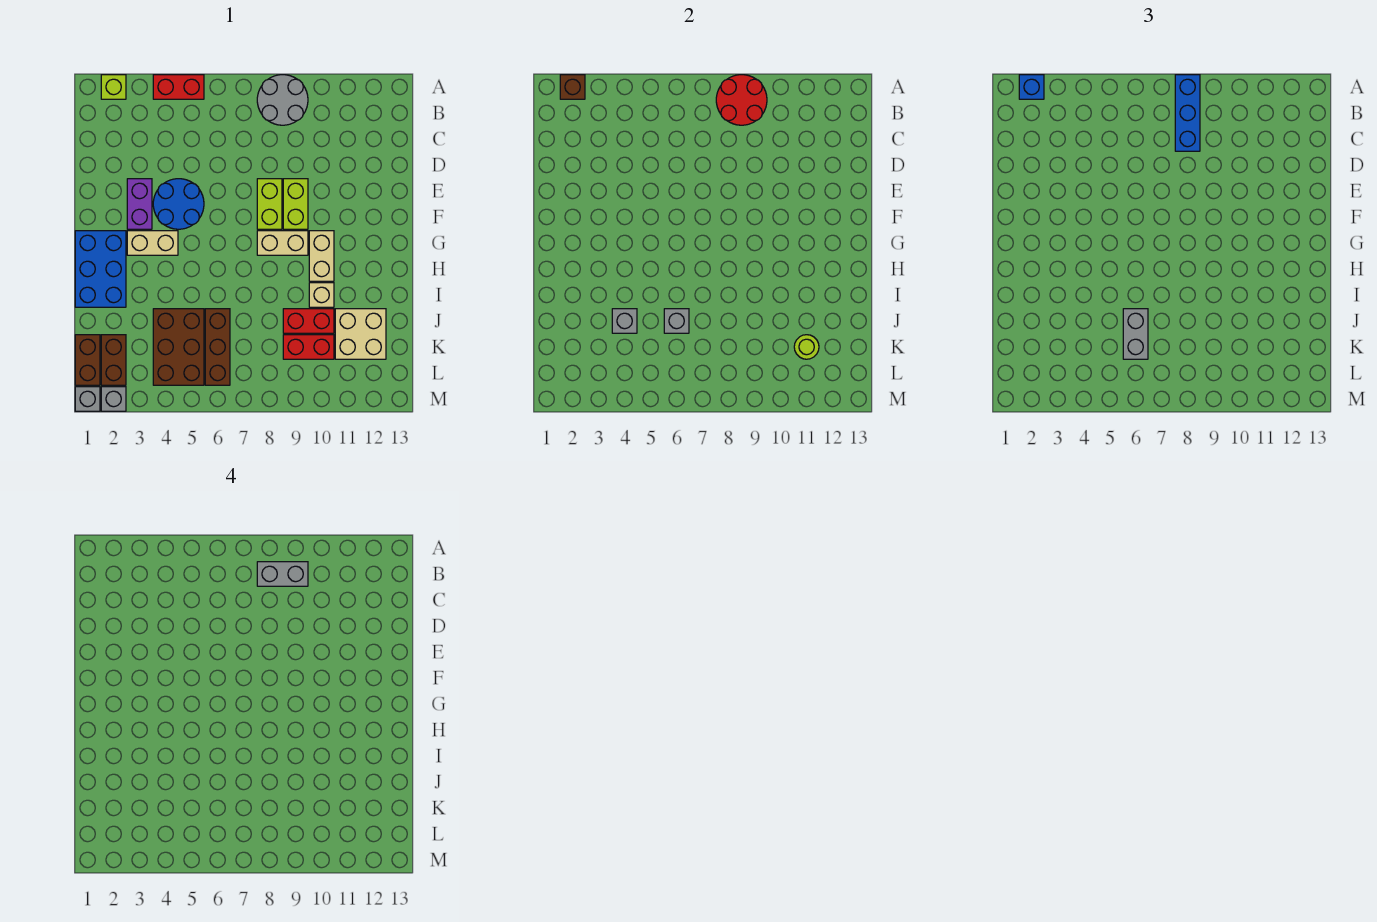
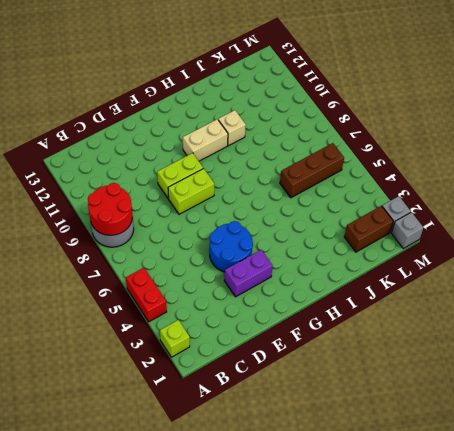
none -> blue brick G1:I2 level 1
none -> tan brick G3:G4 level 1
none -> tan brick G8:G9 level 1
none -> brown brick J4:L5 level 1

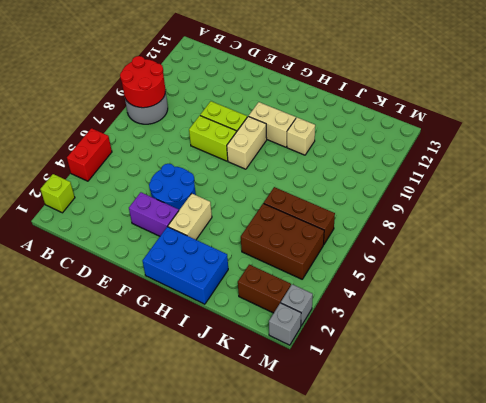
none -> red brick J9:J10 level 1
none -> tan brick J11:K12 level 1
none -> brown brick K1:L1 level 1
none -> red brick K9:K10 level 1

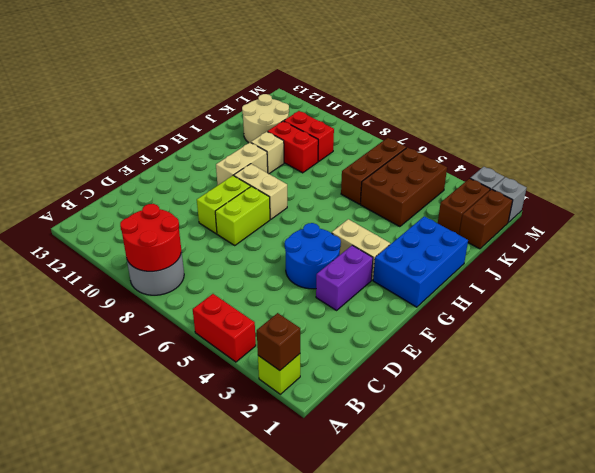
tan round brick J11:K12 level 1 -> tan brick J11:K12 level 1
none -> grey brick J4 level 2
none -> grey brick J6 level 2
none -> lime round brick K11 level 2
none -> blue brick A2 level 3

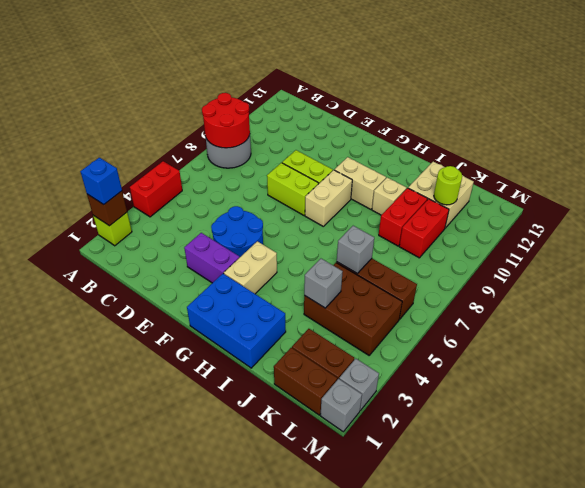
none -> blue brick A8:C8 level 3
none -> grey brick J6:K6 level 3
none -> grey brick B8:B9 level 4

